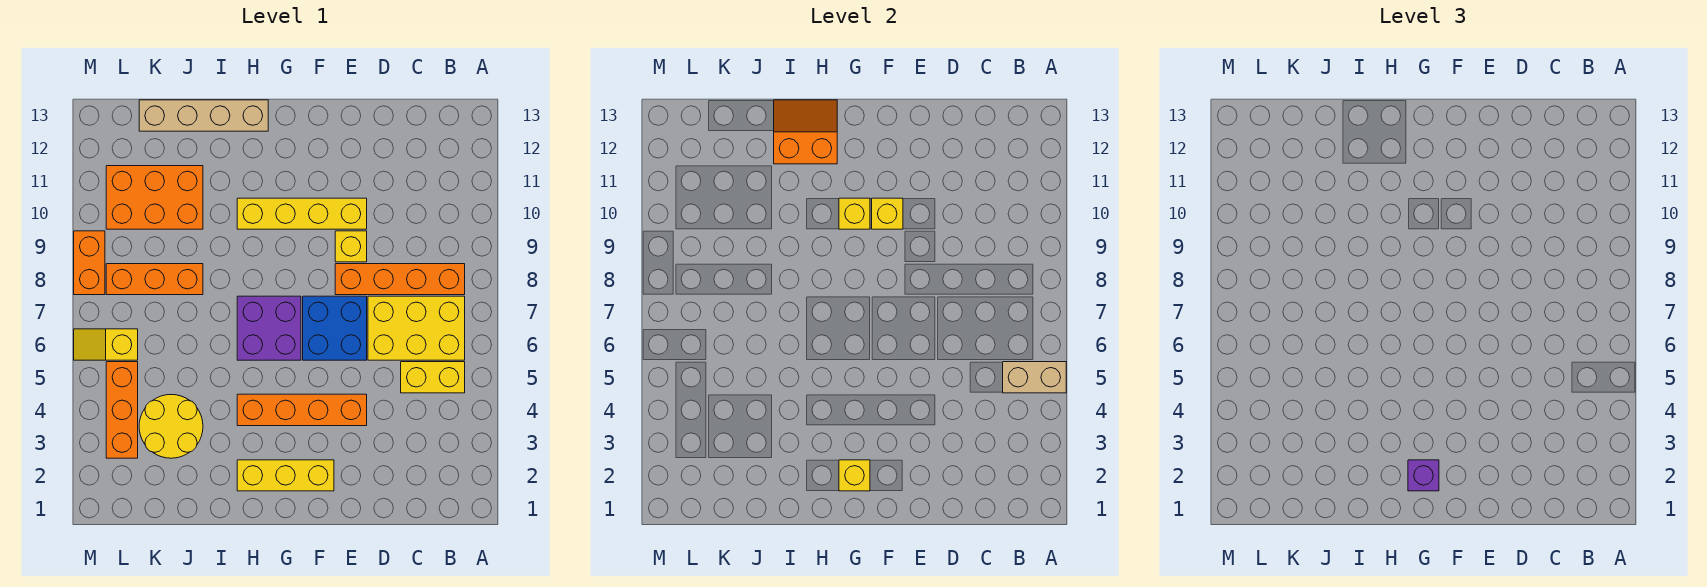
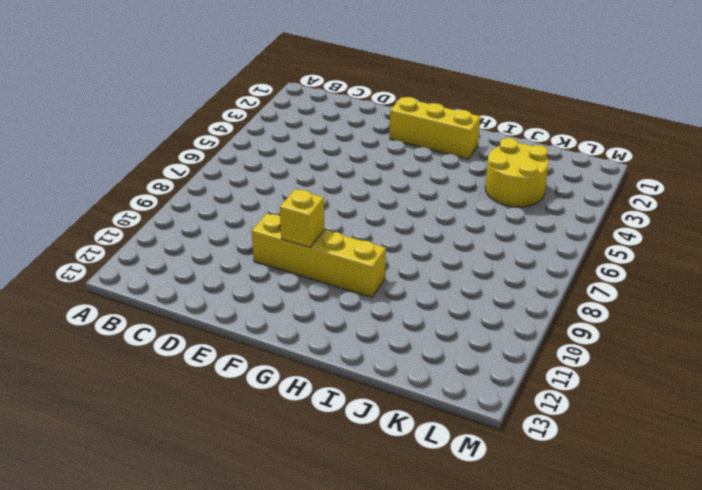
none -> yellow brick B5:C5 level 1
none -> yellow brick B6:D7 level 1
none -> orange brick B8:E8 level 1

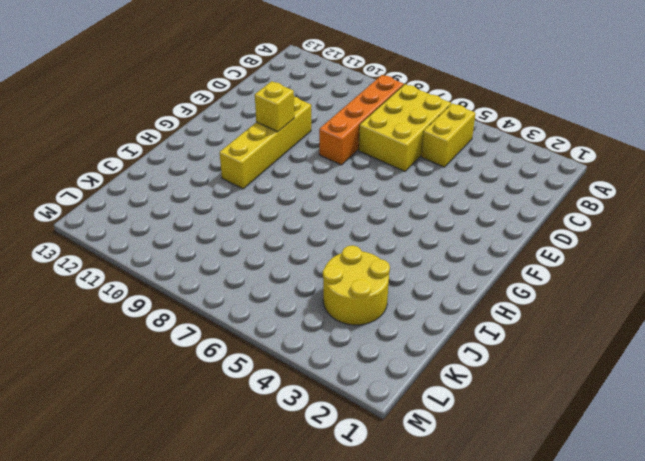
none -> orange brick E4:H4 level 1
none -> blue brick E6:F7 level 1
none -> yellow brick E9 level 1

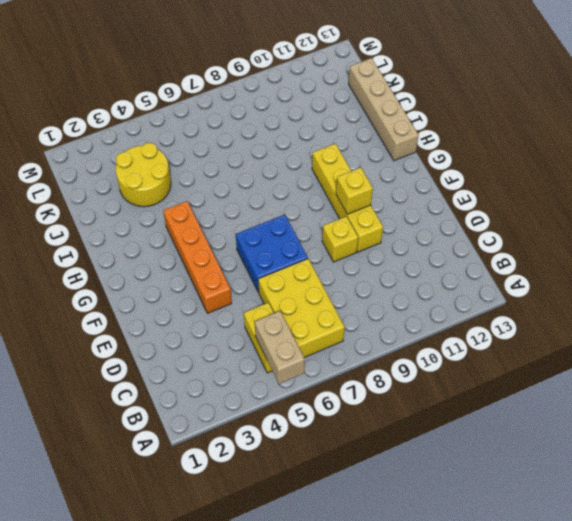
none -> orange brick B8:E8 level 1
none -> yellow brick F2:H2 level 1
none -> purple brick G6:H7 level 1

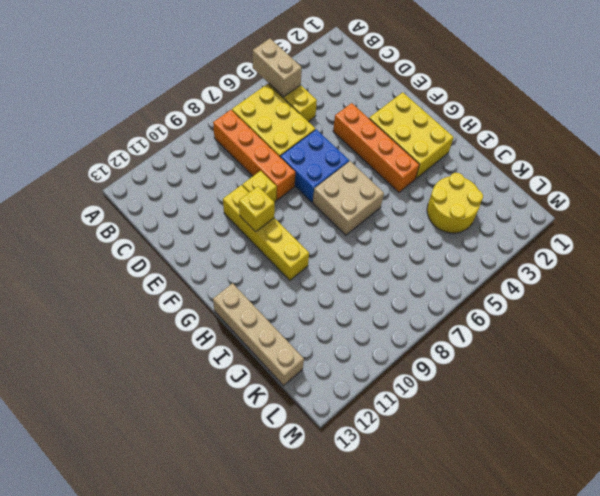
yellow brick F2:H3 level 1 -> yellow brick F2:H2 level 1
tan brick G6:H7 level 1 -> purple brick G6:H7 level 1
none -> orange brick J8:L8 level 1
none -> orange brick J10:L11 level 1
none -> orange brick L3:L5 level 1

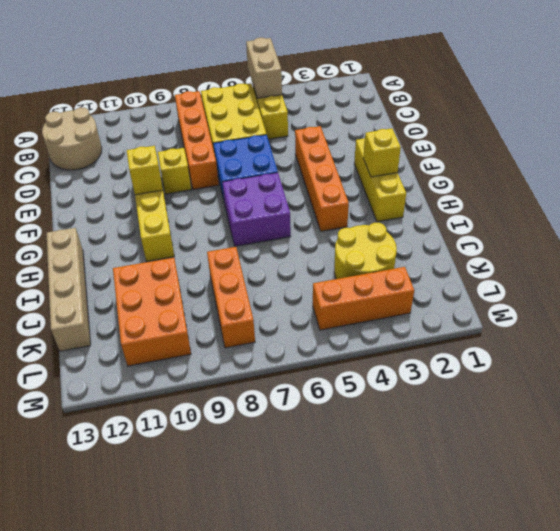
tan round brick B12:C13 level 1 -> none
none -> yellow slope L6:M6 level 1 top L
none -> orange brick M8:M9 level 1
none -> yellow brick G10 level 2

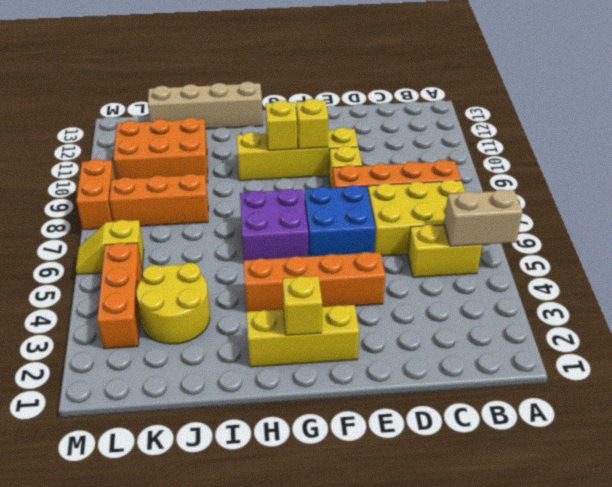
none -> orange slope H12:I13 level 2 top 12
none -> purple brick G2 level 3

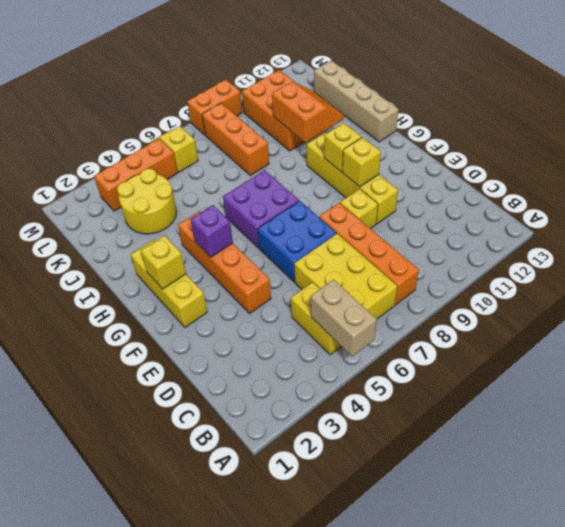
purple brick G4 level 2 -> purple brick G2 level 3
orange slope I10:J11 level 2 top 10 -> orange slope H12:I13 level 2 top 12

